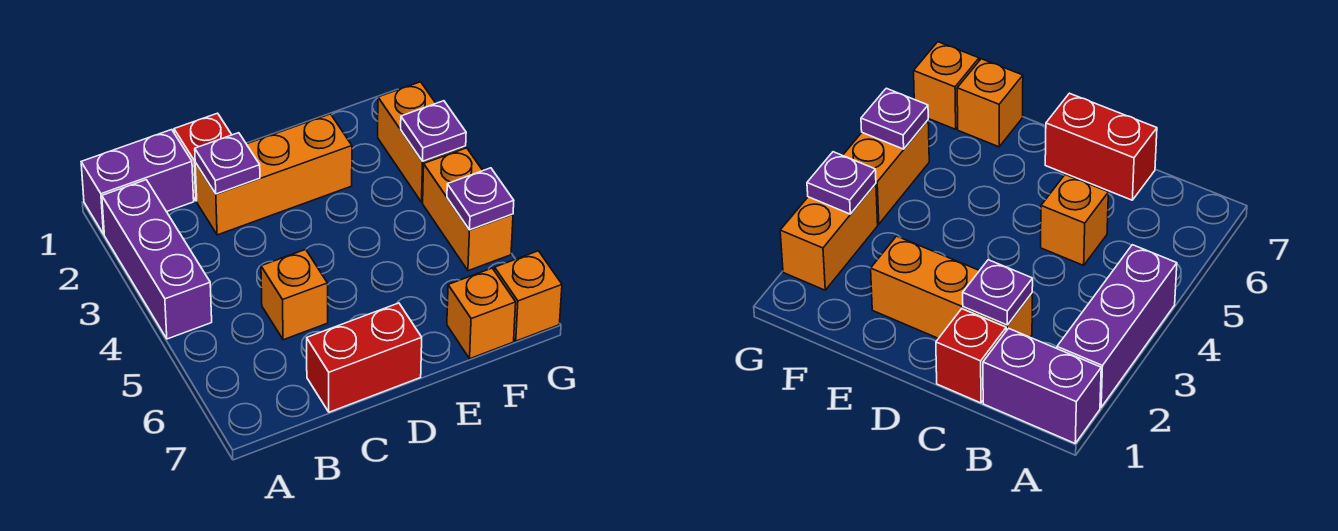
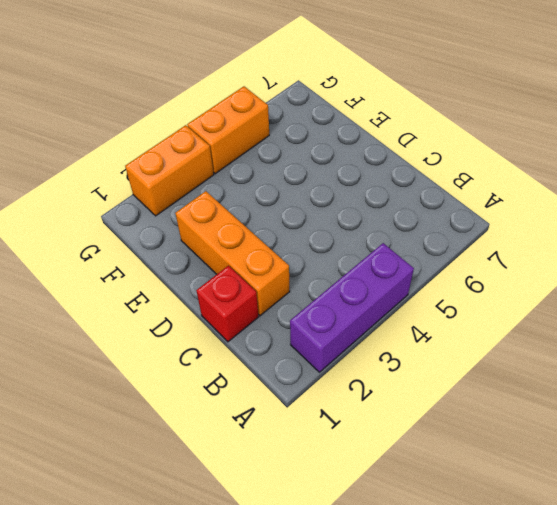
none -> purple brick A1:B1 level 1
none -> orange brick C5 level 1
none -> red brick C7:D7 level 1

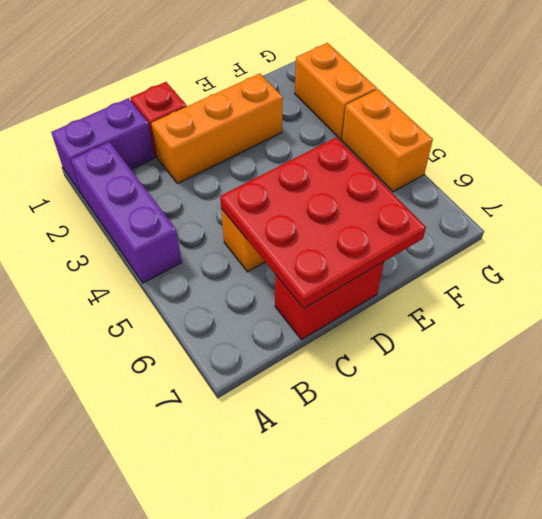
red plate C5:E7 level 2 -> none
none -> orange brick F7 level 1
none -> orange brick G7 level 1
none -> purple plate C2 level 2

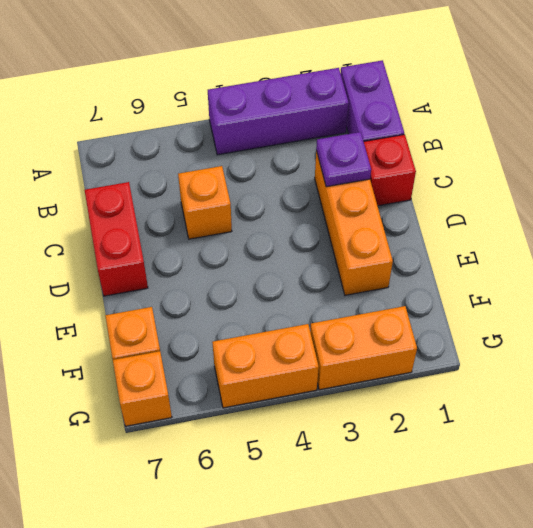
none -> purple plate G3 level 2
none -> purple plate G5 level 2

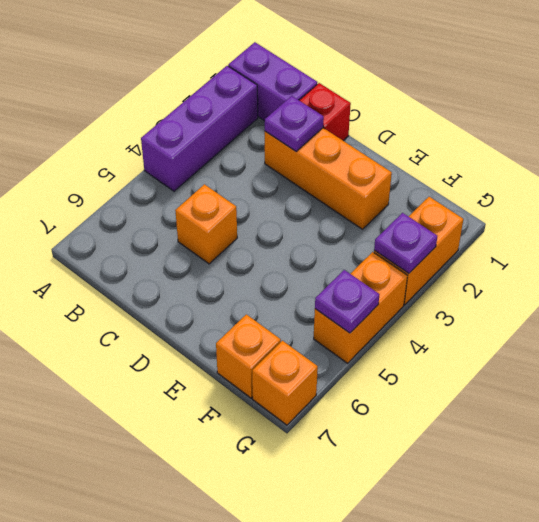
none -> red brick C7:D7 level 1

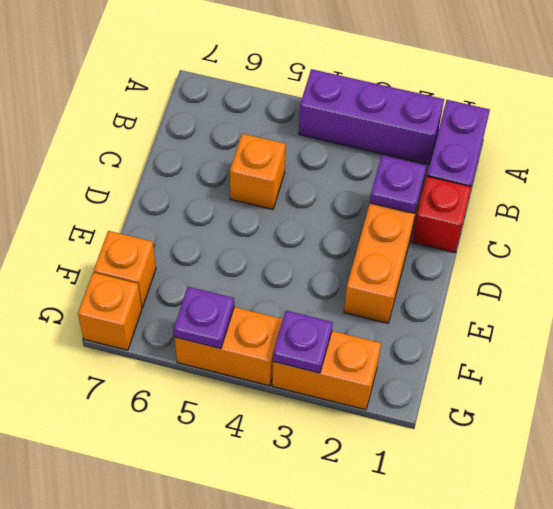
none -> red brick C7:D7 level 1

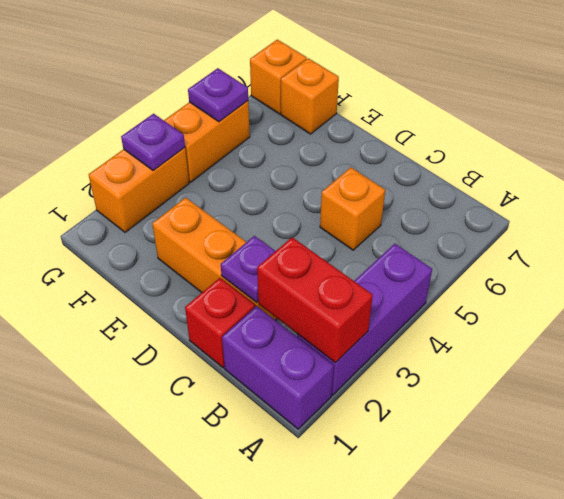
red brick A2:B2 level 2 -> red brick C7:D7 level 1

